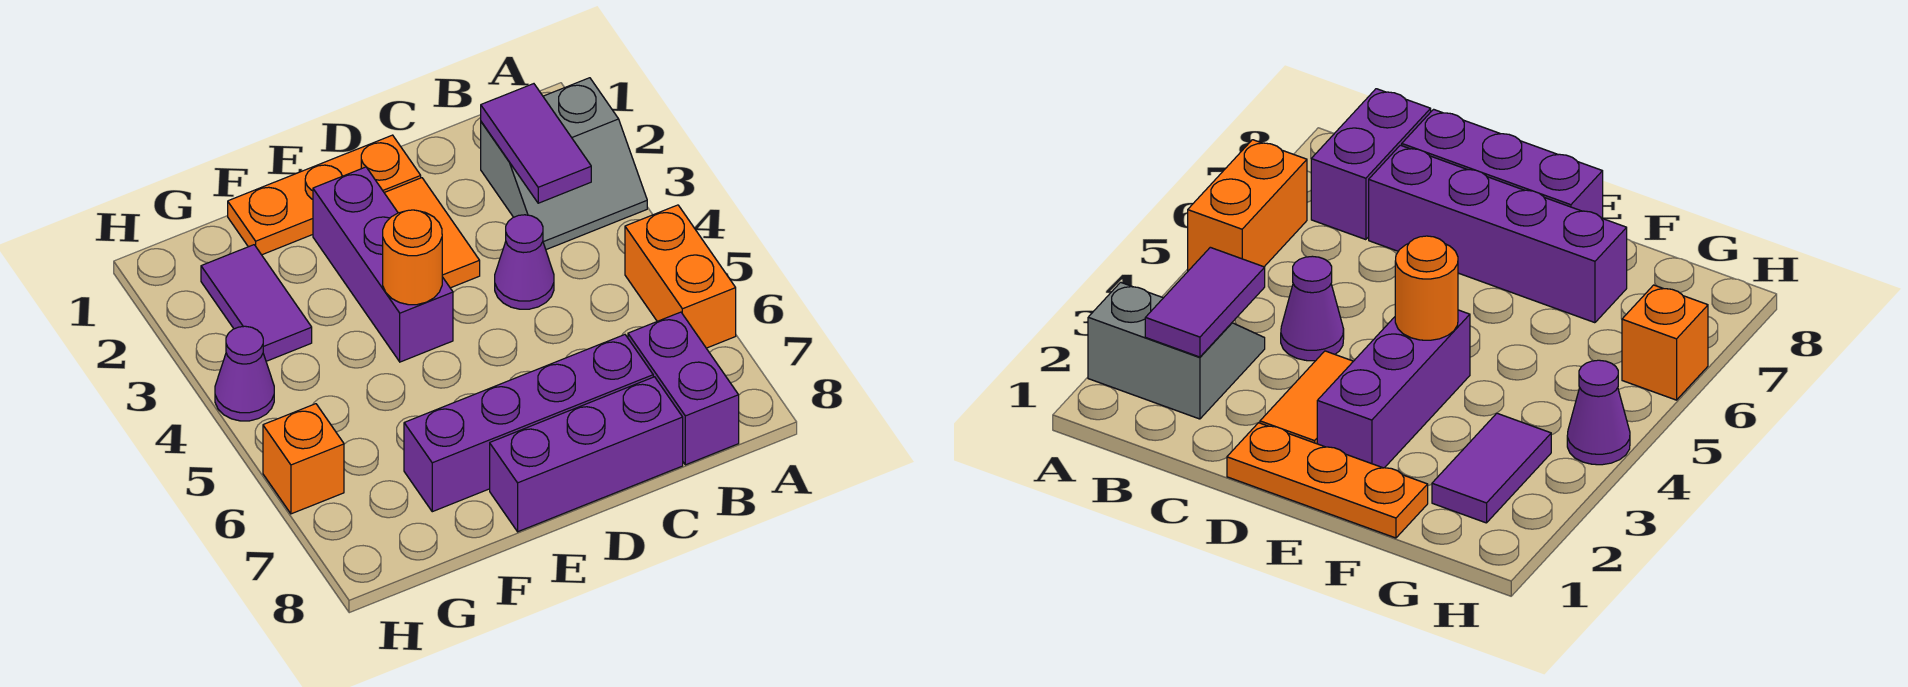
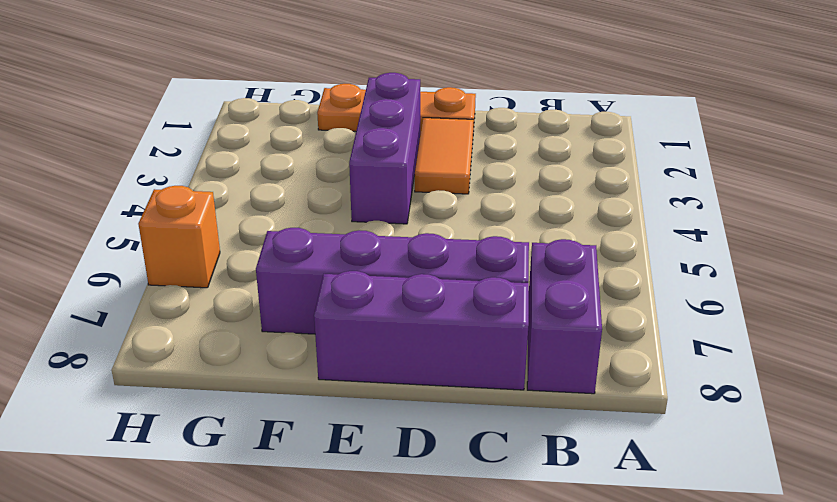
none -> grey slope A2:B3 level 1 top 2
none -> orange brick A5:A6 level 1
none -> purple cone C4 level 1

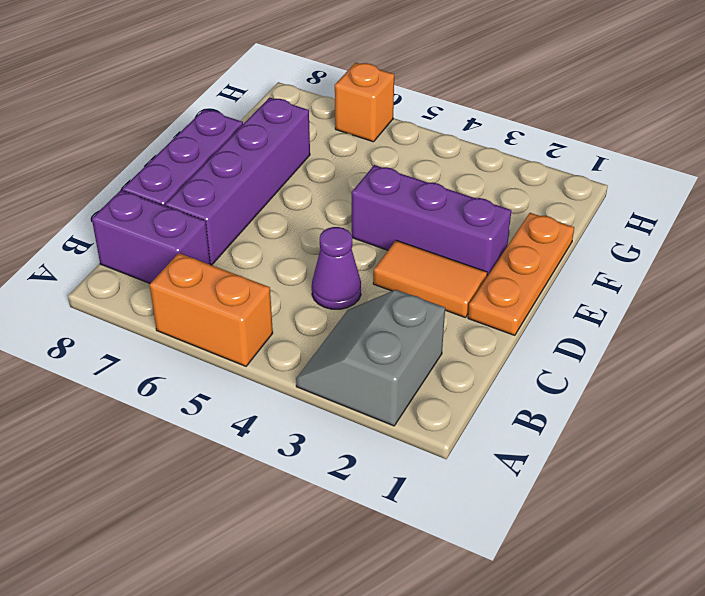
none -> purple tile G2:G3 level 1
none -> purple cone H4 level 1
none -> purple tile B2:B3 level 2

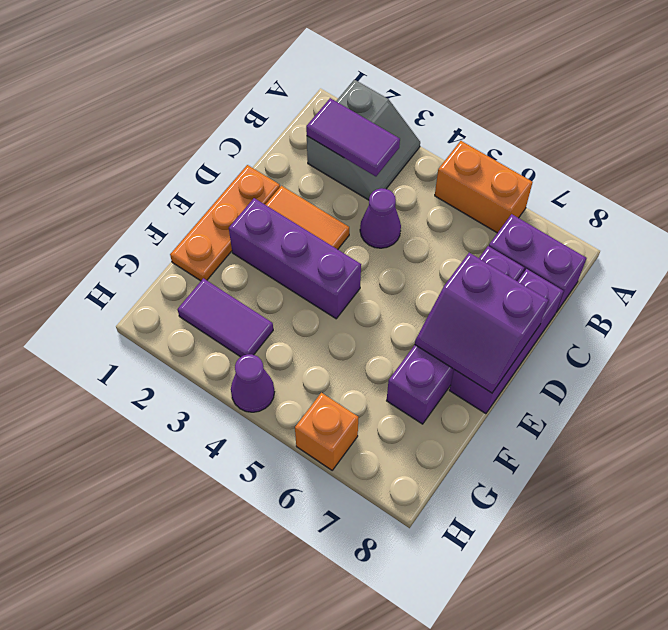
purple slope D7:E8 level 2 top D -> none
none -> orange round brick E4 level 2

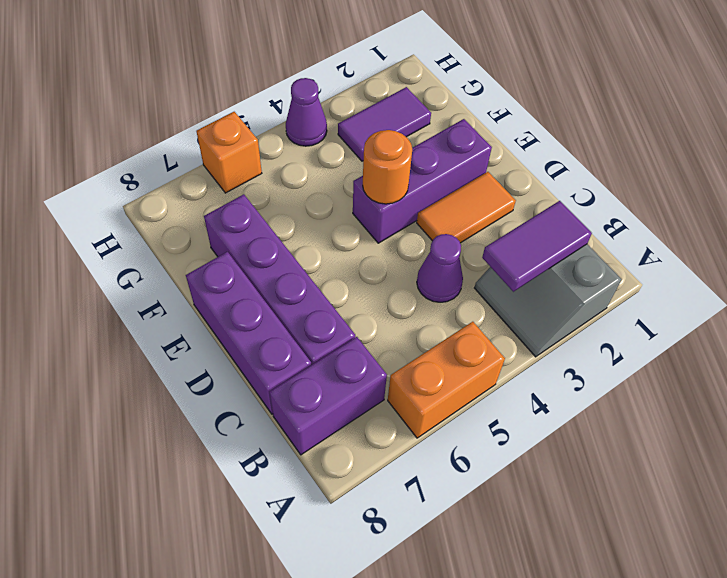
none -> orange plate D1:F1 level 1

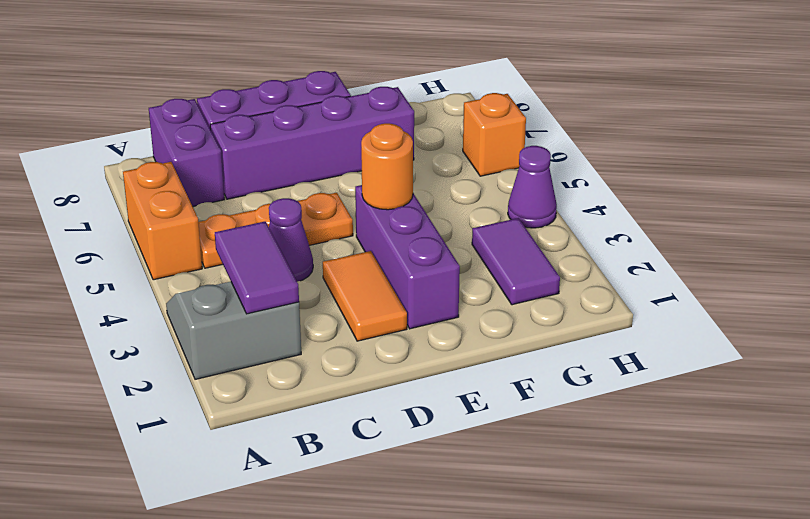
orange plate B5:D5 level 1 -> orange plate D1:F1 level 1

